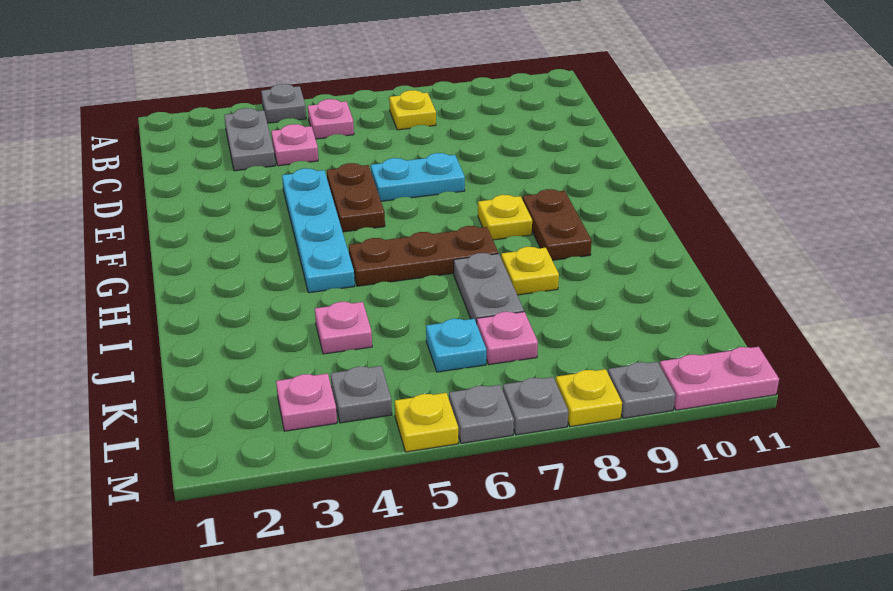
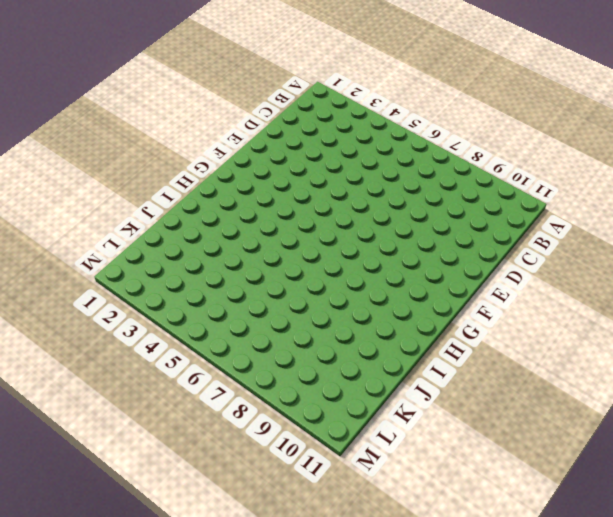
none -> grey plate A4 level 1
none -> grey plate B3:C3 level 1
none -> pink plate B5 level 1

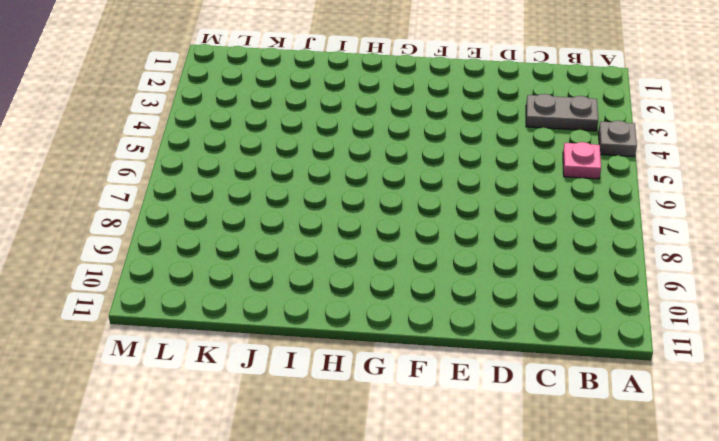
none -> yellow plate B7 level 1
none -> pink plate C4 level 1
none -> cyan plate E4:H4 level 1

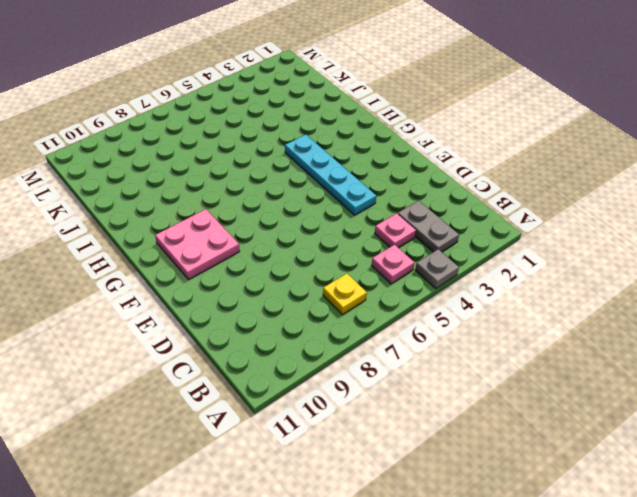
pink plate F9:G10 level 1 -> brown plate G9:H9 level 1
none -> brown plate E5:F5 level 1
none -> cyan plate E6:E7 level 1
none -> yellow plate G8 level 1

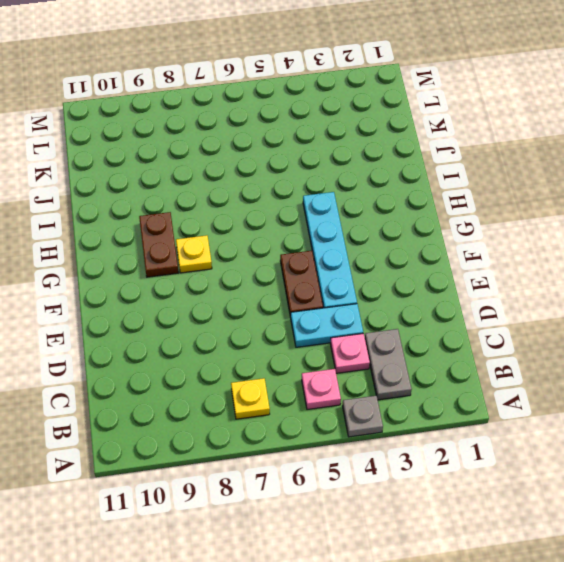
cyan plate D4:D5 level 1 -> cyan plate E6:E7 level 1
none -> brown plate H5:H7 level 1
none -> grey plate I7:J7 level 1
none -> yellow plate I8 level 1

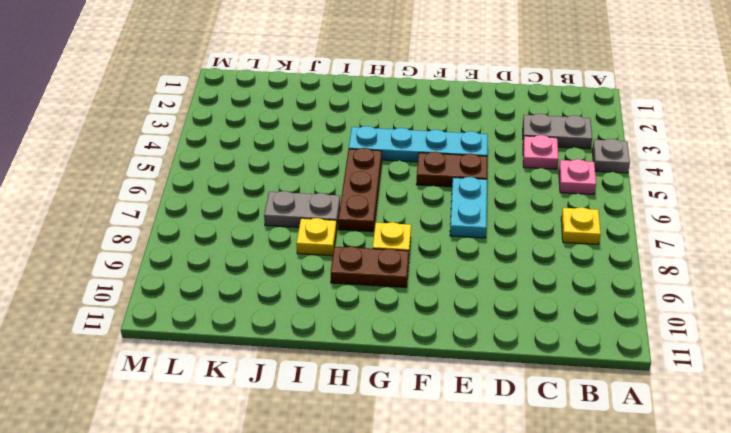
none -> pink plate J4 level 1
none -> cyan plate K6 level 1
none -> pink plate K7 level 1

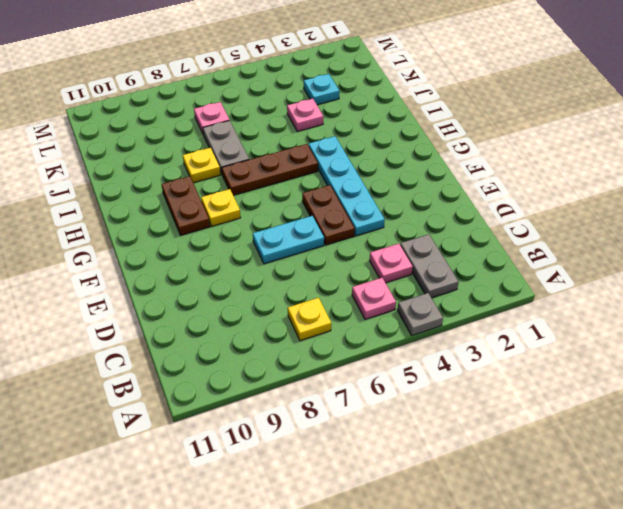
cyan plate K3 level 1 -> cyan plate K6 level 1
none -> pink plate L3 level 1
none -> grey plate L4 level 1
none -> yellow plate M5 level 1

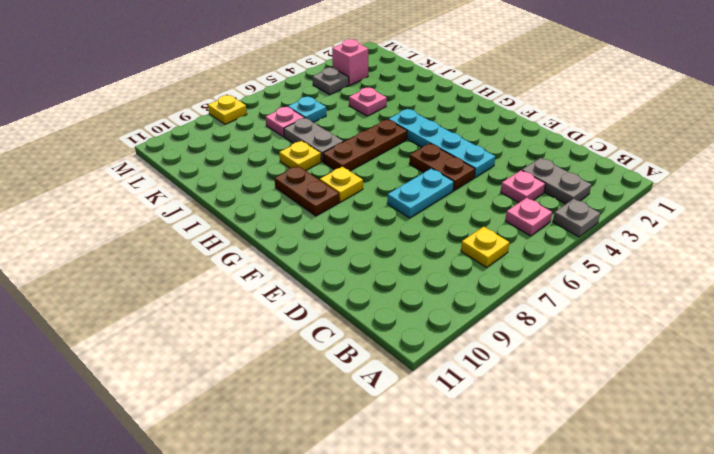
pink brick L3 level 1 -> pink plate L3 level 1
none -> yellow plate M5 level 1
none -> grey plate M6 level 1
none -> grey plate M7 level 1

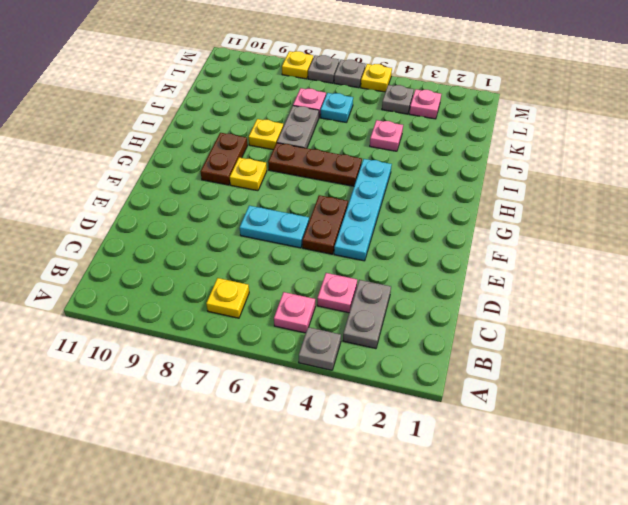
none -> grey plate M9 level 1
none -> pink plate M10:M11 level 1

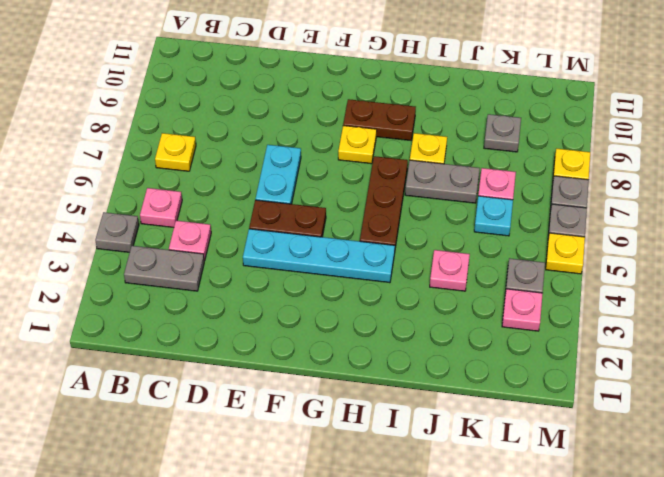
grey plate K9 level 1 -> grey plate M9 level 1
none -> pink plate M10:M11 level 1

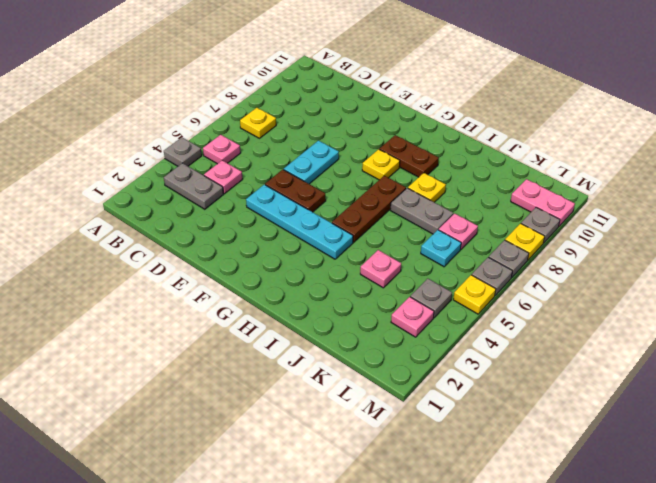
pink plate L10:M10 level 1 -> pink plate M10:M11 level 1

